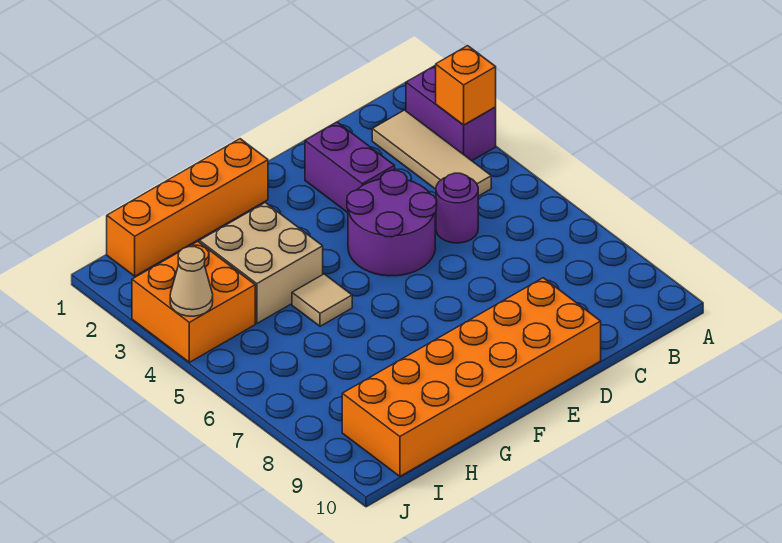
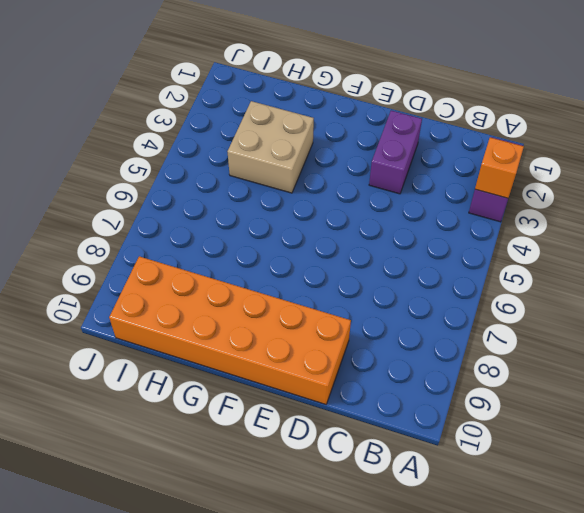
none -> tan tile B2:B4 level 1
none -> purple round brick C5 level 1
none -> purple round brick D4:E5 level 1

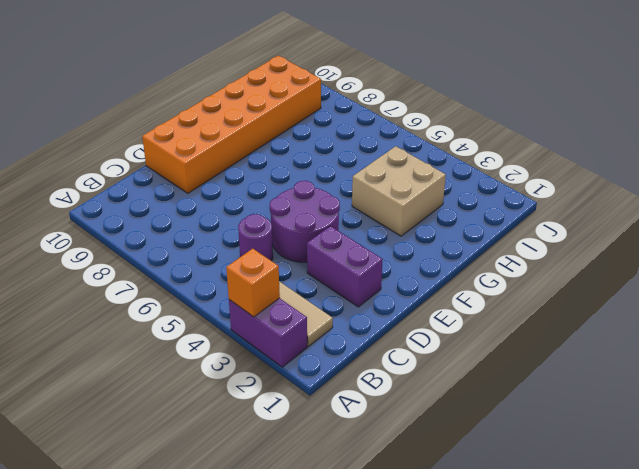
none -> orange brick F1:I1 level 1
none -> tan tile G5 level 1
none -> orange brick I3:J4 level 1

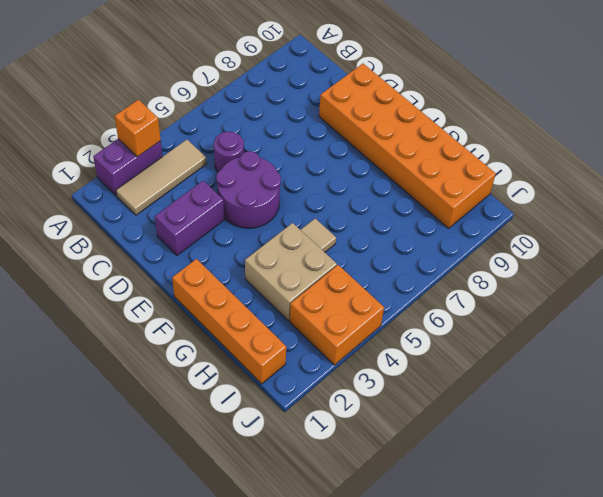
none -> tan cone J4 level 2

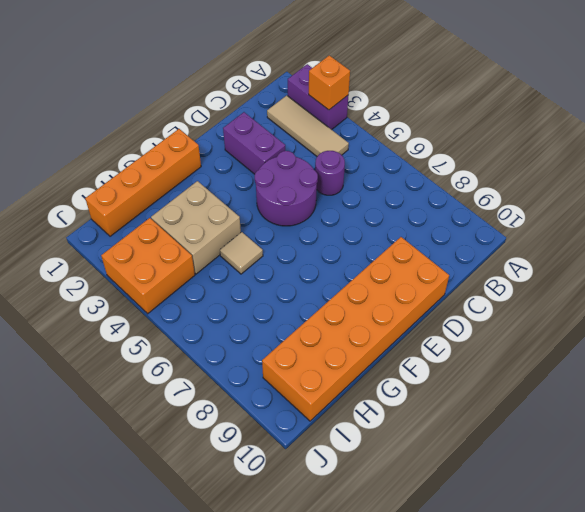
none -> tan cone J4 level 2

